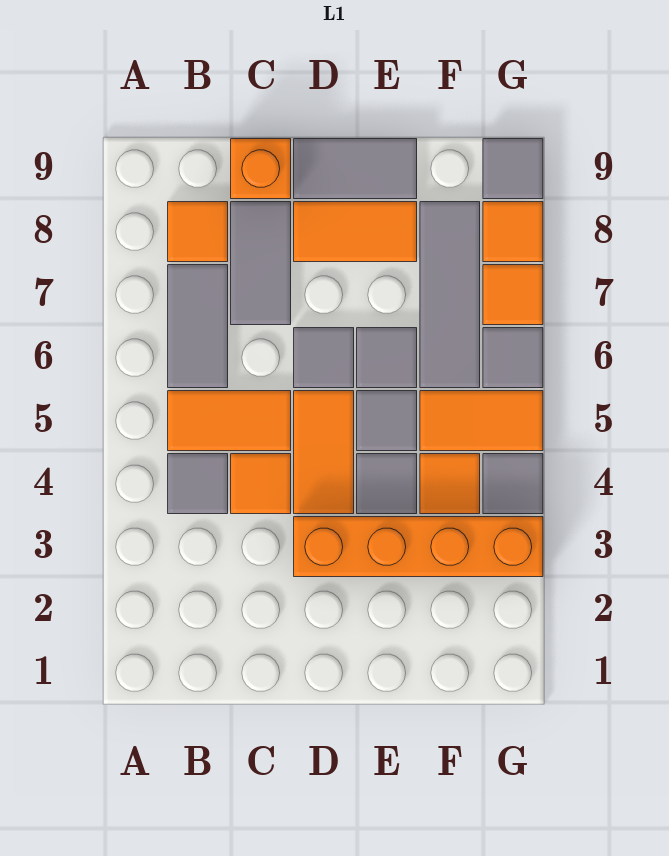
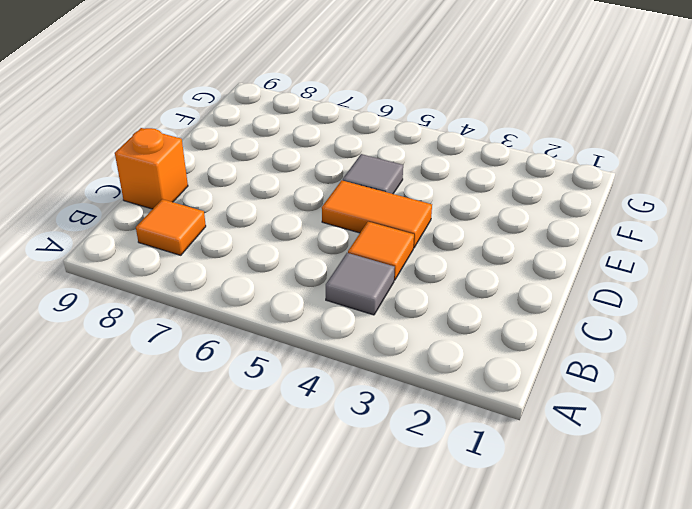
none -> orange tile B5:C5 level 1
none -> grey tile B6:B7 level 1
none -> grey tile C7:C8 level 1

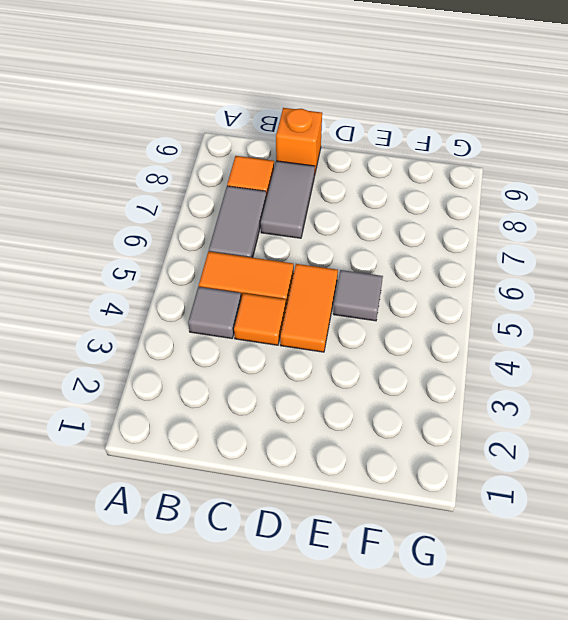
none -> orange brick D3:G3 level 1
none -> grey tile D6 level 1
none -> orange tile D8:E8 level 1

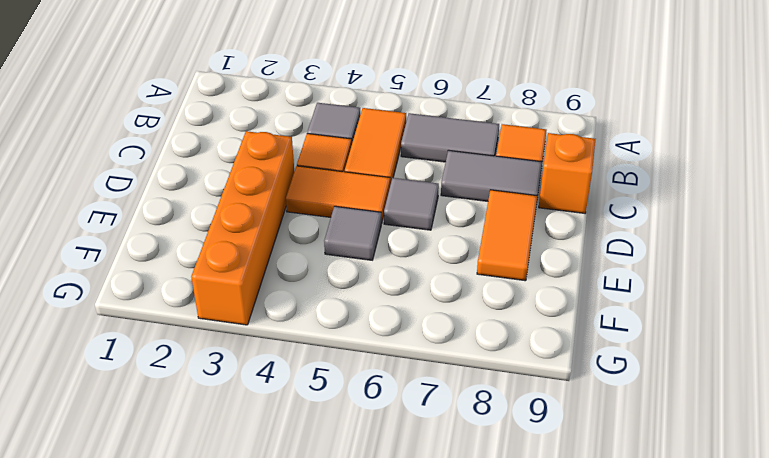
none -> grey tile D9:E9 level 1
none -> grey tile E4 level 1
none -> grey tile E6 level 1

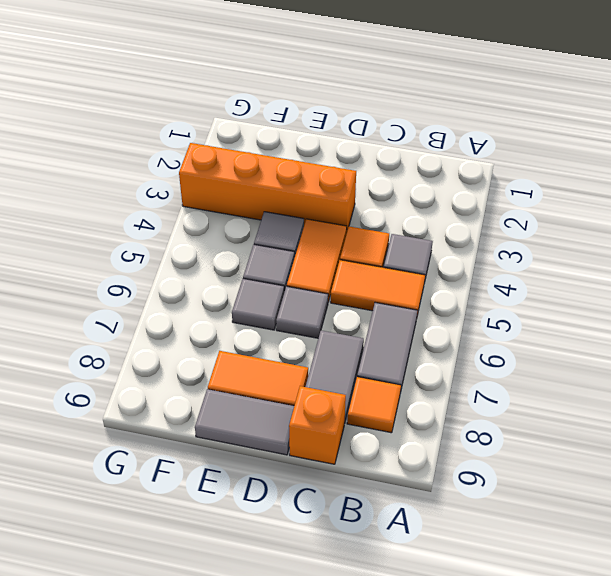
none -> orange tile F4 level 1
none -> orange tile F5:G5 level 1
none -> grey tile F6:F8 level 1

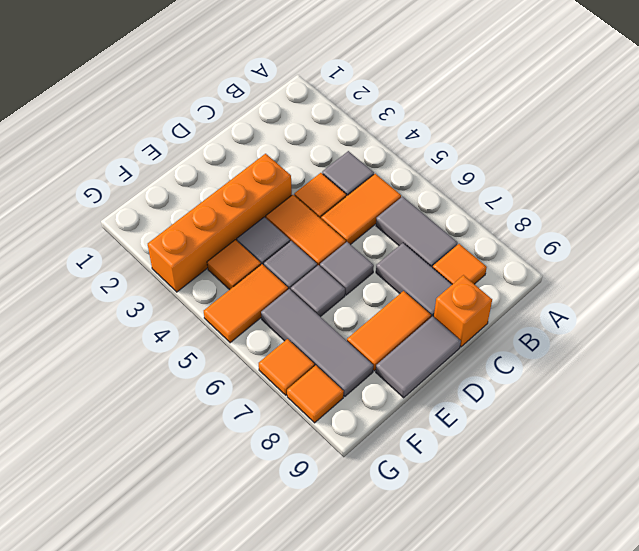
none -> grey tile G4 level 1
none -> grey tile G6 level 1
none -> grey tile G9 level 1

